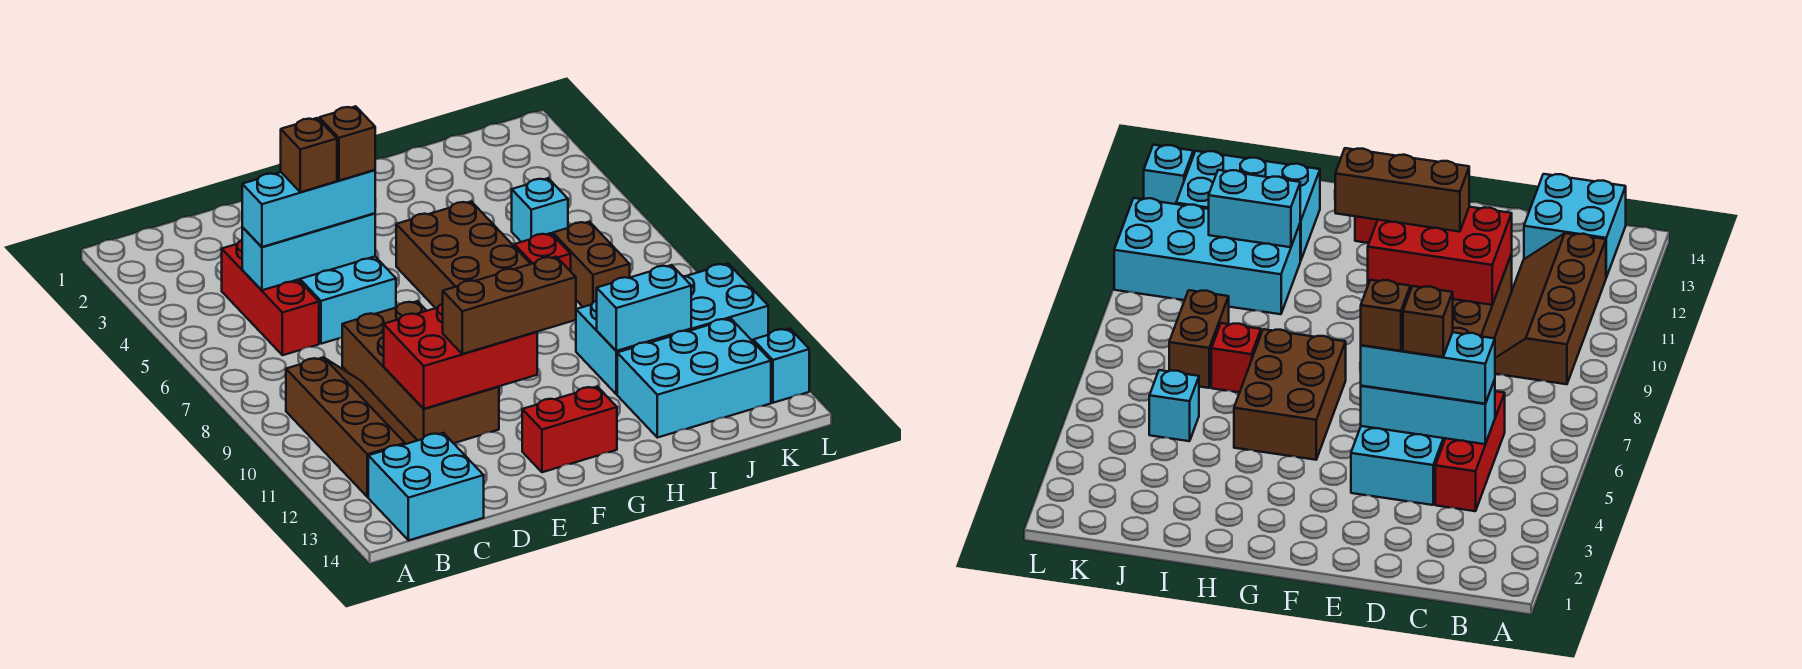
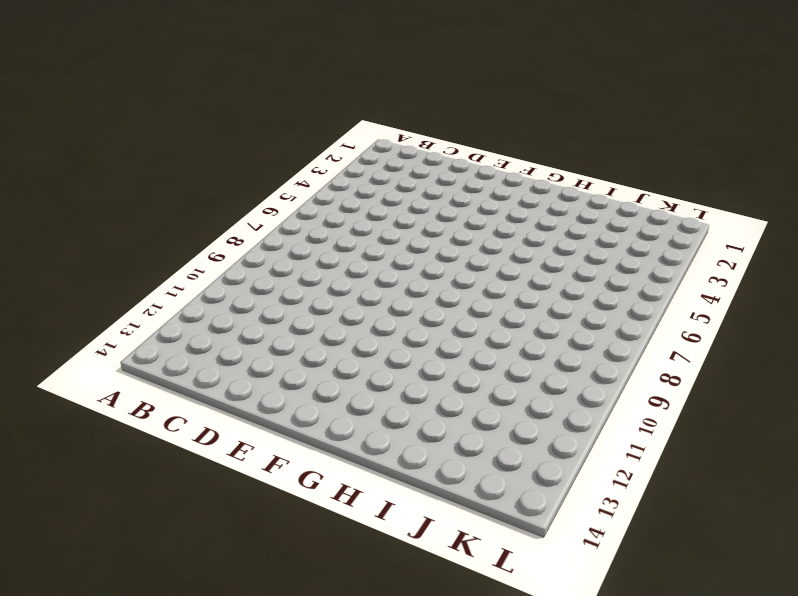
none -> brown slope B9:C12 level 1 top B
none -> cyan brick B13:C14 level 1
none -> red brick C4:C6 level 1

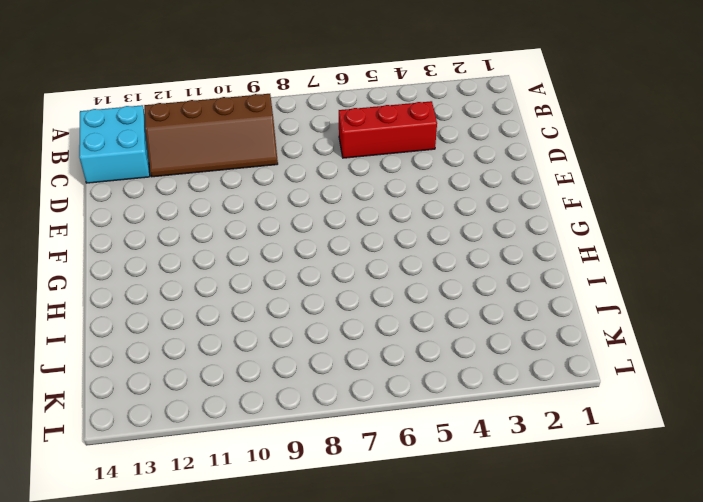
none -> cyan brick D4:E6 level 1
none -> brown brick D8:E11 level 1
none -> red brick F13:G13 level 1

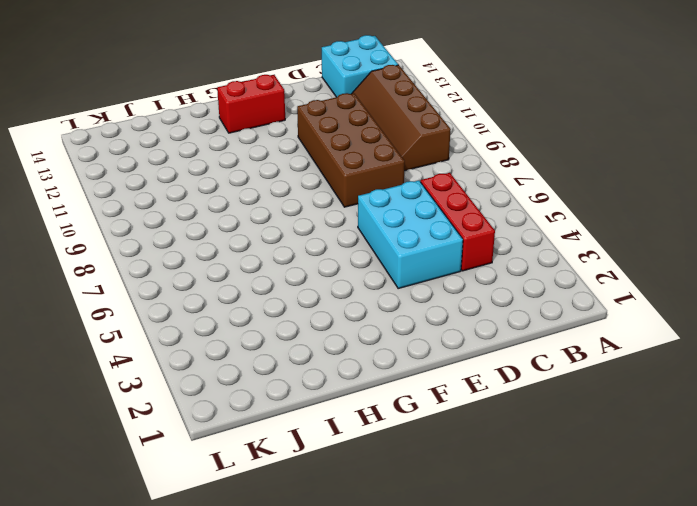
none -> brown brick G5:H7 level 1
none -> red brick I7 level 1
none -> cyan brick I10:L11 level 1

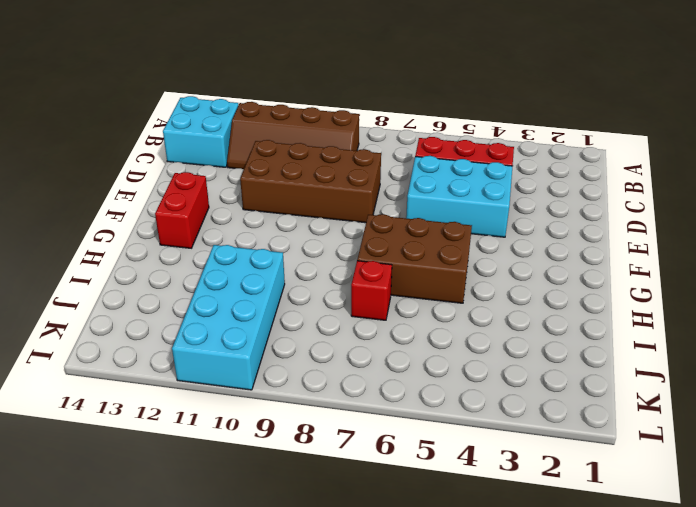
none -> cyan brick I12:K13 level 1
none -> cyan brick J5 level 1
none -> brown brick J7:J8 level 1

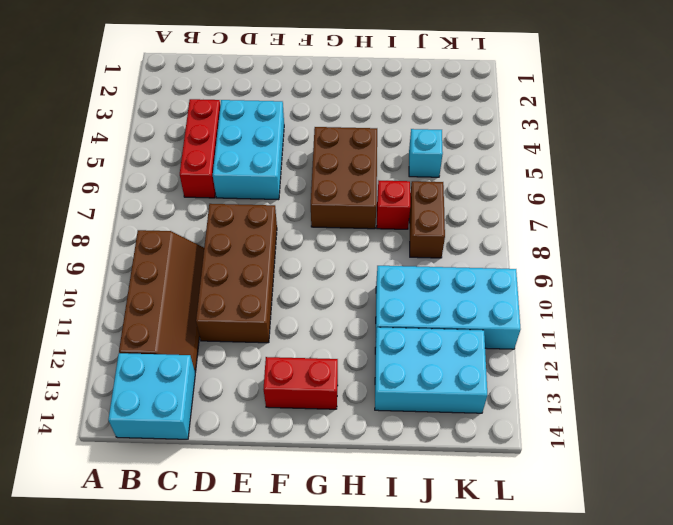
none -> cyan brick L13 level 1
none -> cyan brick C5:E5 level 2
none -> red brick D10:F11 level 2

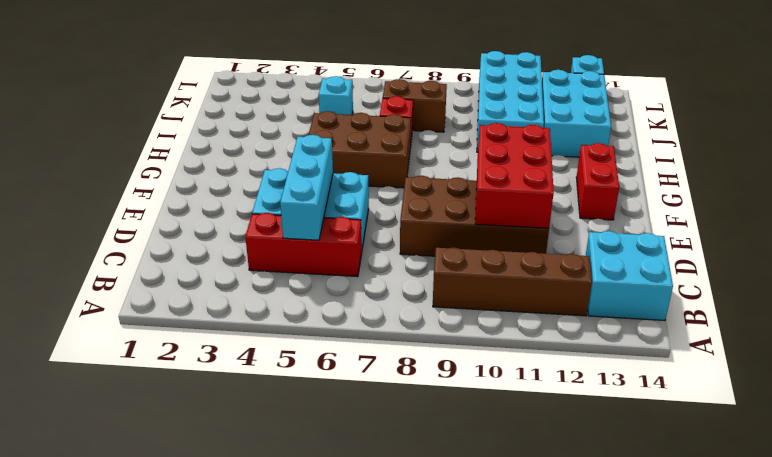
none -> cyan brick I11:J11 level 2
none -> cyan brick C5:E5 level 3
none -> brown brick E11:G11 level 3

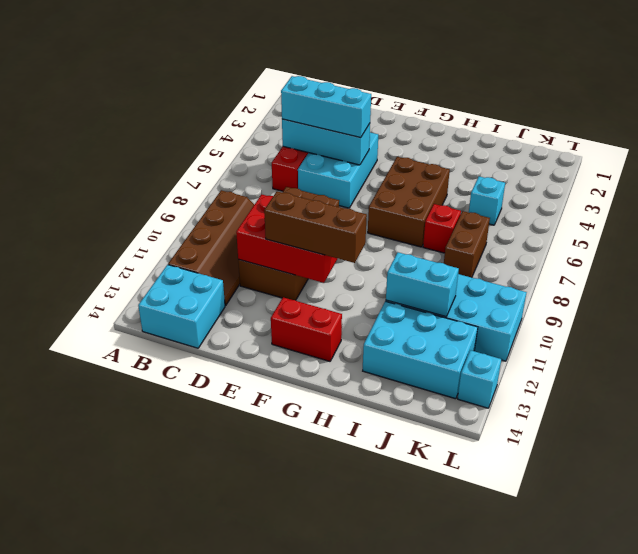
none -> brown brick D5 level 4
none -> brown brick E5 level 4

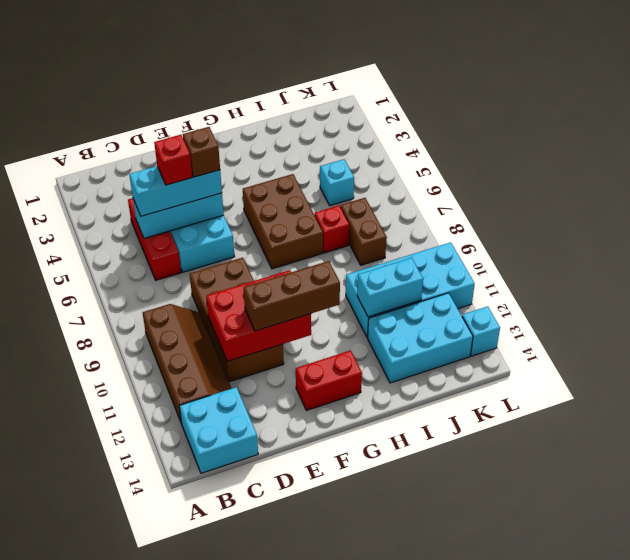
red brick D5 level 4 -> brown brick D5 level 4

